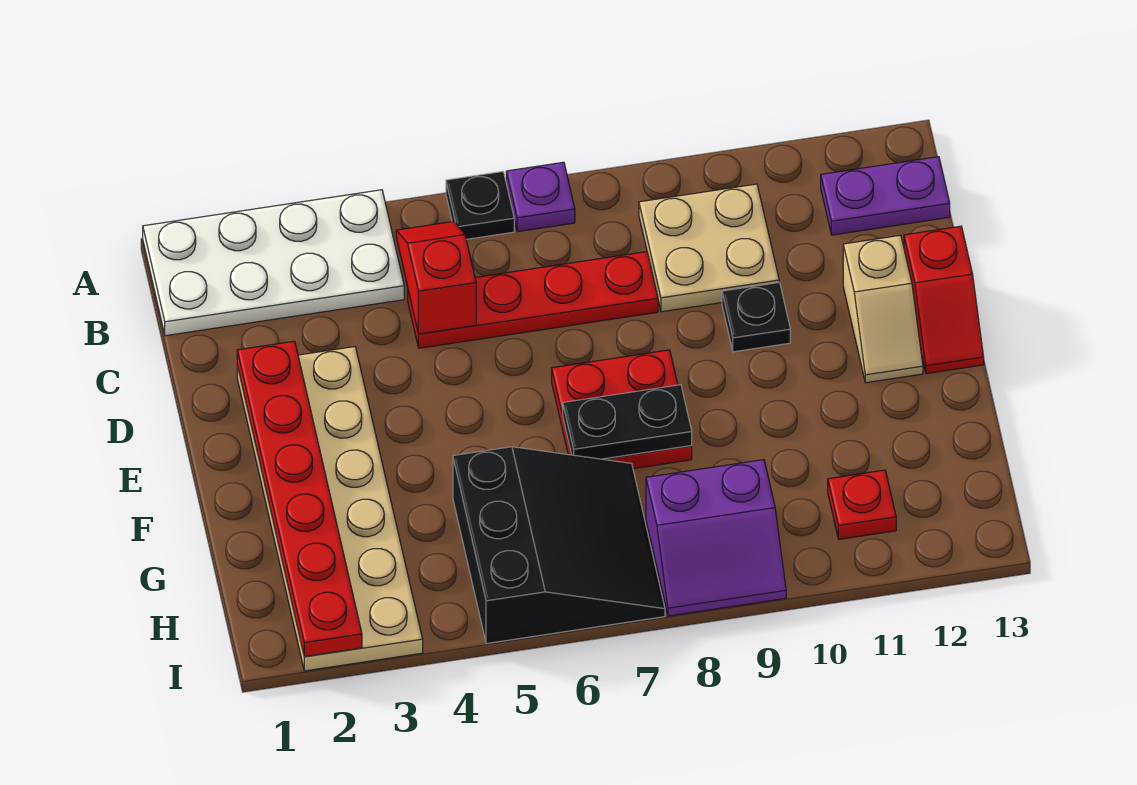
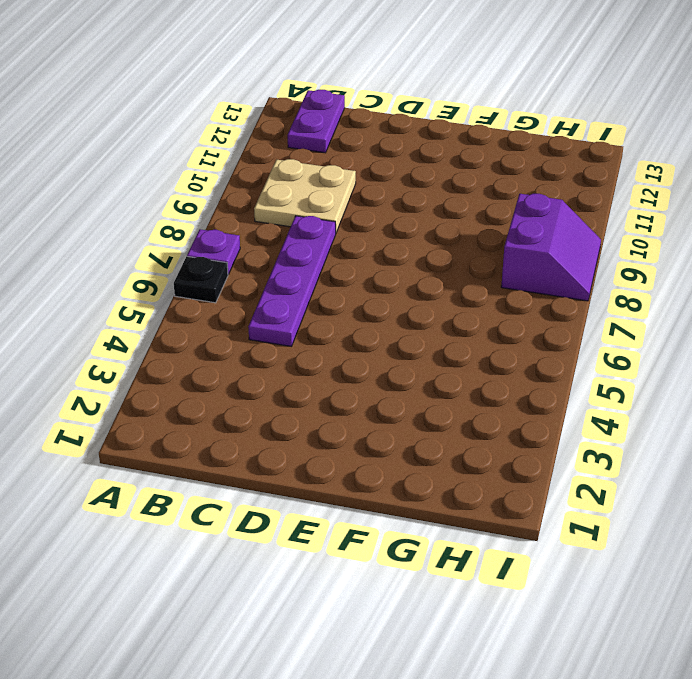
purple plate C5:C8 level 1 -> red plate C5:C8 level 1
none -> white plate A1:B4 level 1
none -> tan plate D2:I3 level 1
none -> black plate D10 level 1

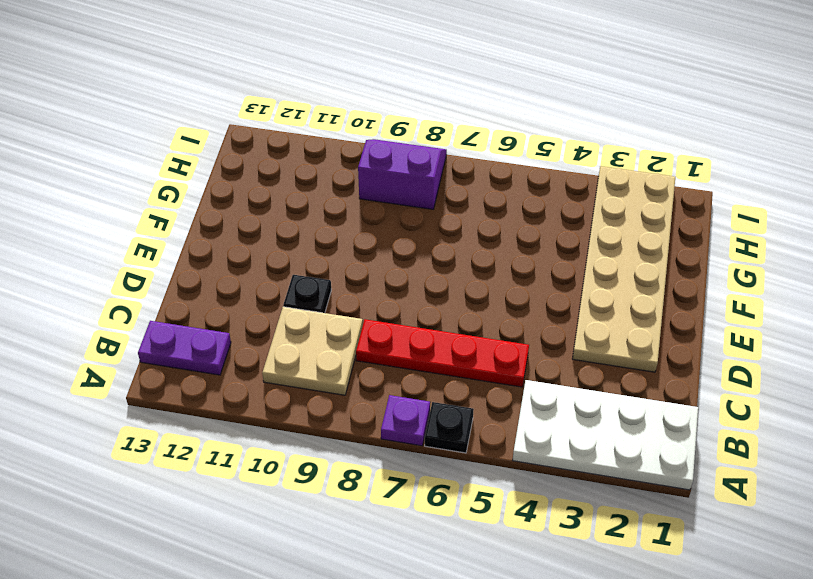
none -> tan slope D12:E12 level 1 top D
none -> red slope D13:E13 level 1 top D
none -> red plate E7:F8 level 1

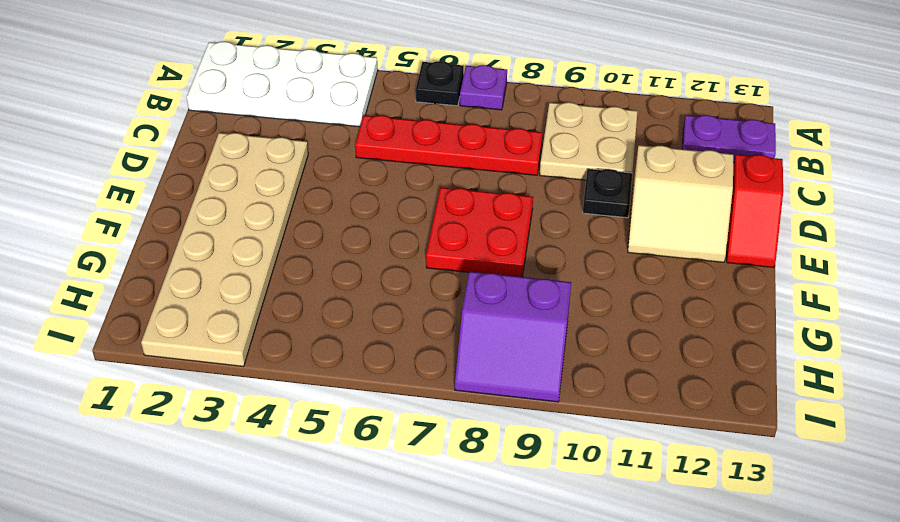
tan slope D11:E12 level 1 top D -> tan slope D12:E12 level 1 top D
none -> black slope G5:I7 level 1 top 5
none -> red plate H11 level 1
none -> red slope B5:C5 level 2 top C

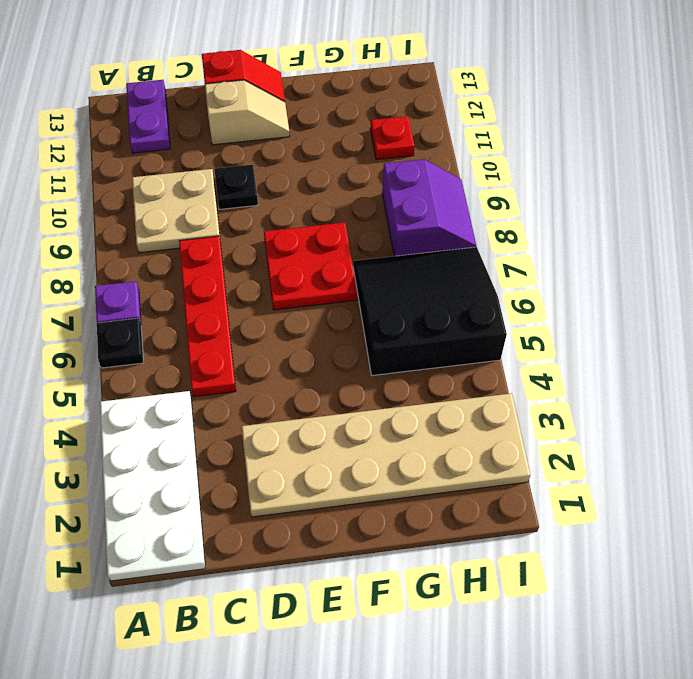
none -> red slope B5:C5 level 2 top C
none -> red plate D2:I2 level 2
none -> black plate F7:F8 level 2

